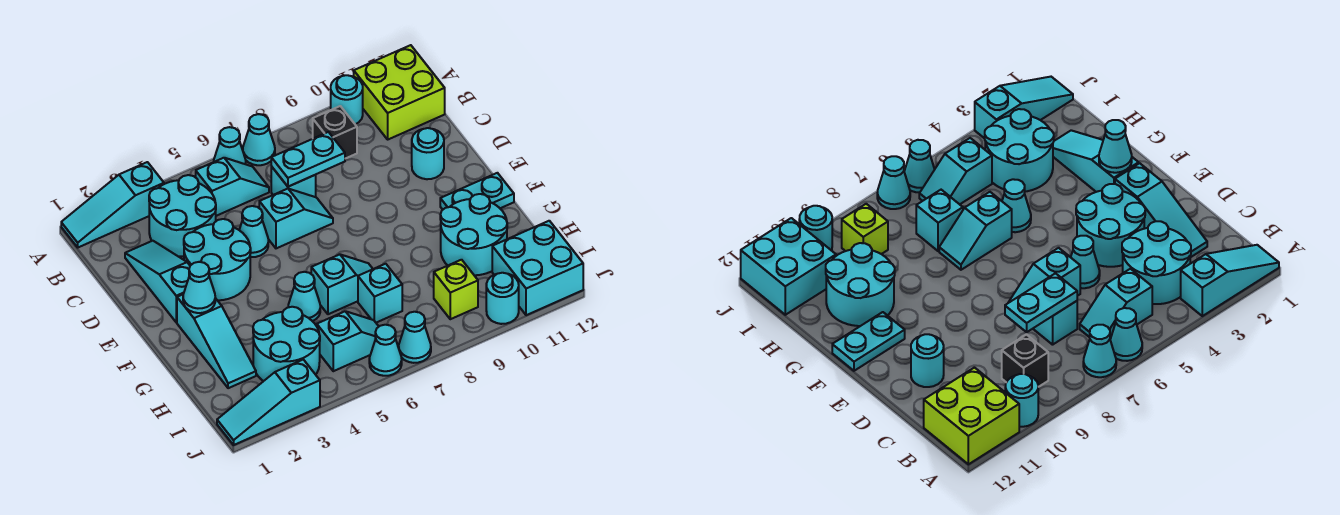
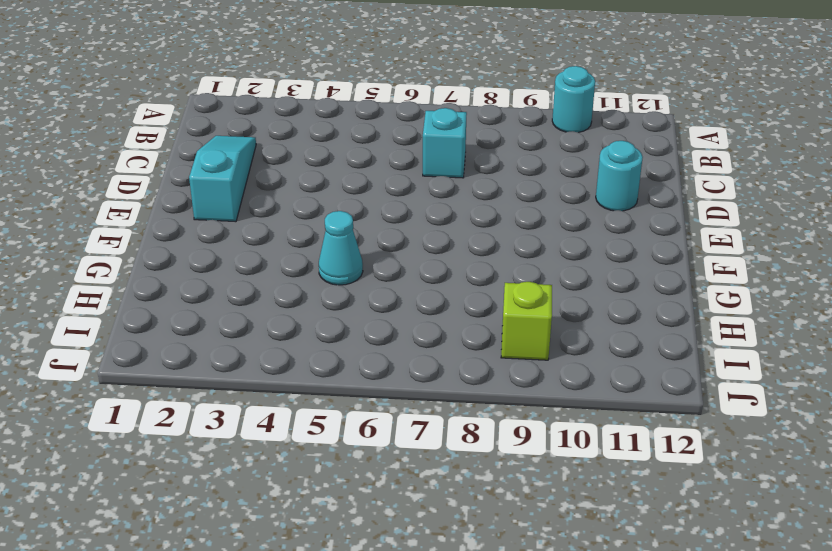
none -> cyan slope A1:A3 level 1 top 3
none -> cyan cone A6 level 1
none -> cyan cone A7 level 1
none -> lime brick A11:B12 level 1

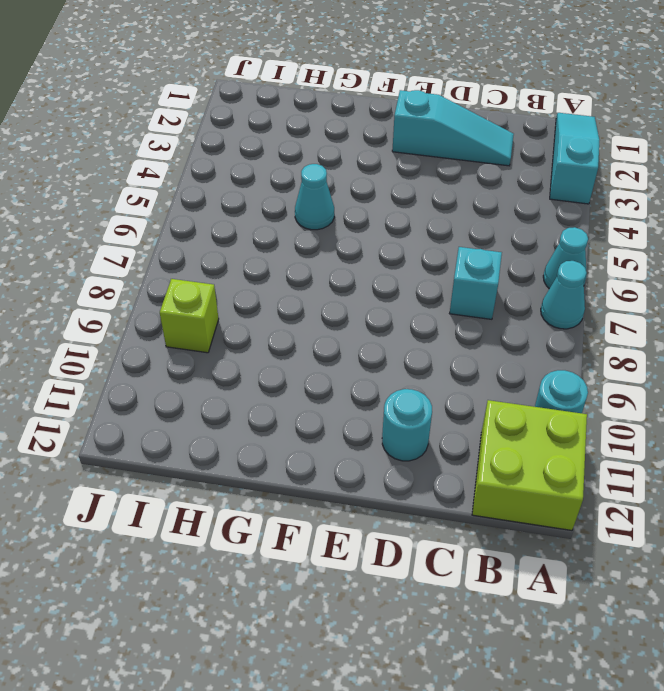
none -> cyan round brick B3:C4 level 1
none -> cyan slope B5:B6 level 1 top 5
none -> black brick B9 level 1
none -> cyan round brick D3:E4 level 1

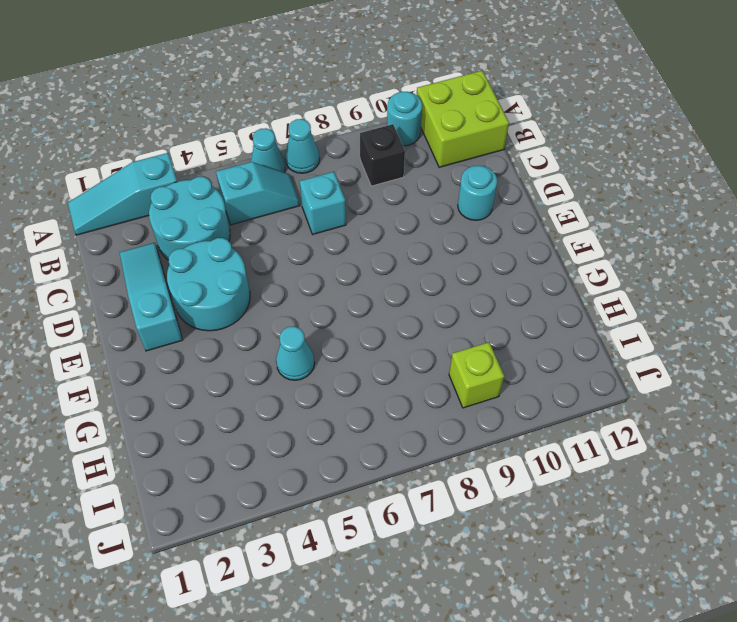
none -> cyan cone D5 level 1
none -> cyan slope D6:D7 level 1 top 6
none -> cyan slope F2:H2 level 1 top F
none -> cyan plate F11:F12 level 1

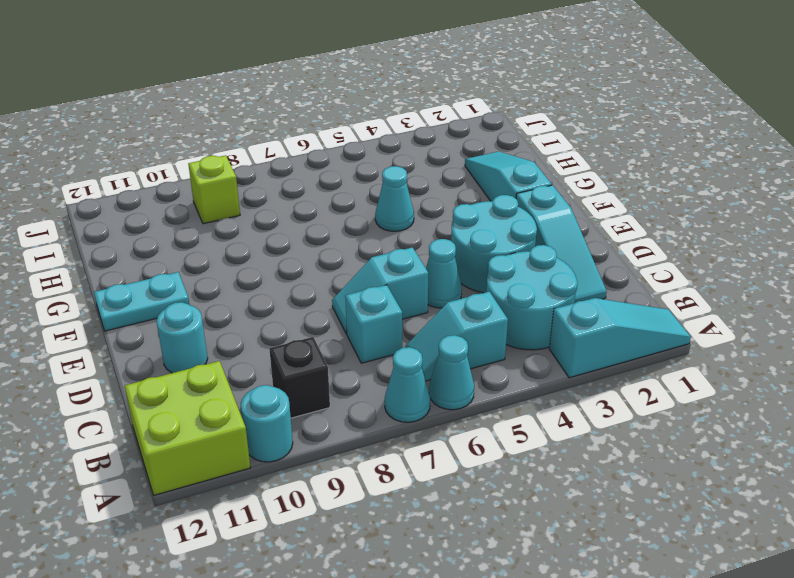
none -> cyan slope G6:G7 level 1 top 6
none -> cyan round brick G10:H11 level 1
none -> cyan round brick H3:I4 level 1
none -> cyan brick H7 level 1

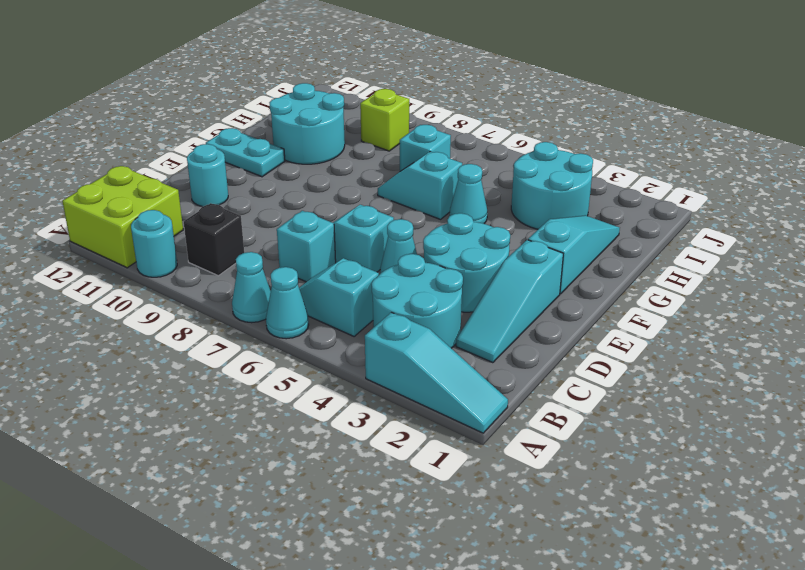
none -> cyan slope I5:I6 level 1 top 5
none -> cyan brick I11:J12 level 1
none -> cyan slope J1:J3 level 1 top 3
none -> cyan cone J6 level 1

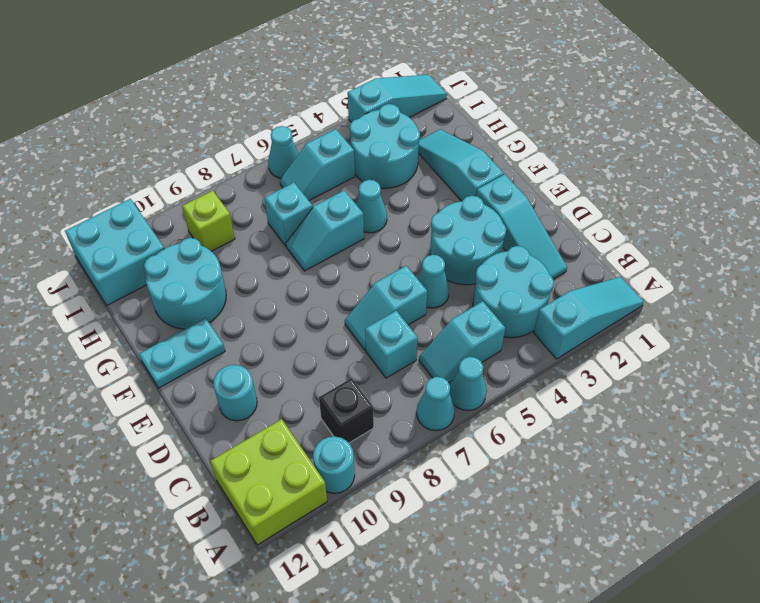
none -> cyan cone J7 level 1
none -> cyan round brick J10 level 1
none -> cyan plate C7:C8 level 2
none -> cyan cone F2 level 2

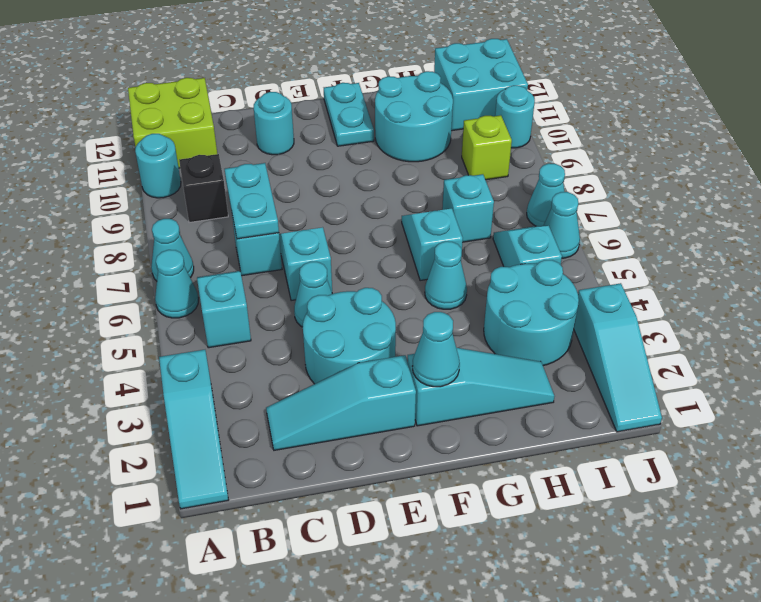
none -> cyan round brick B3:C4 level 1

